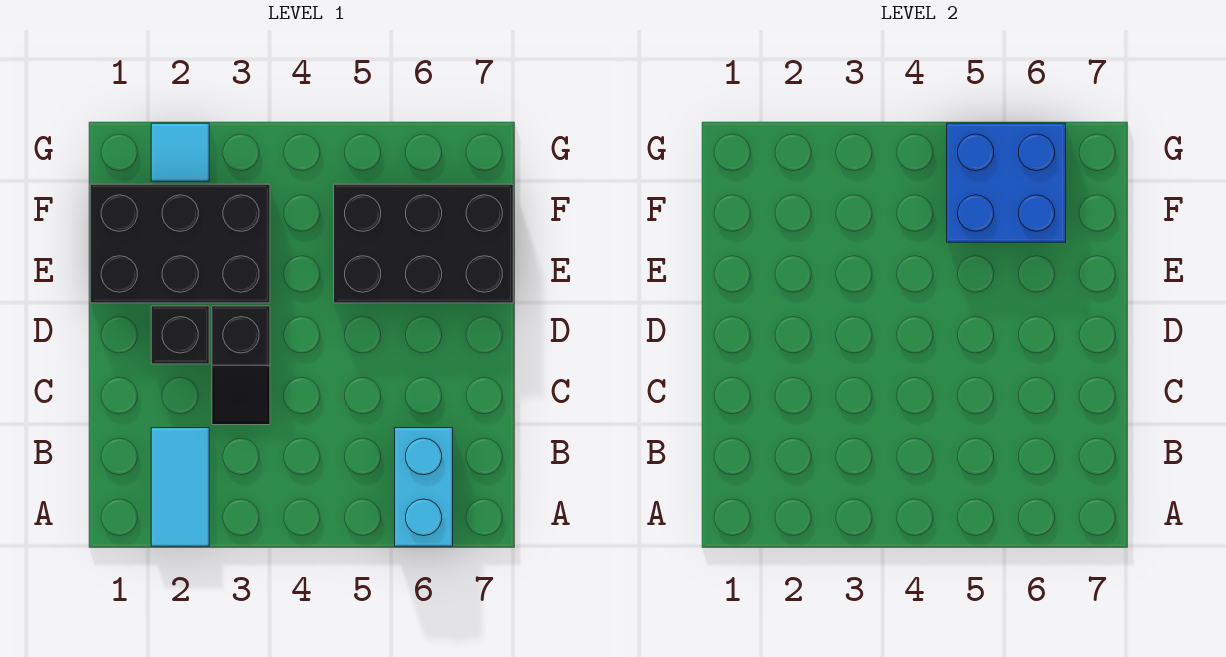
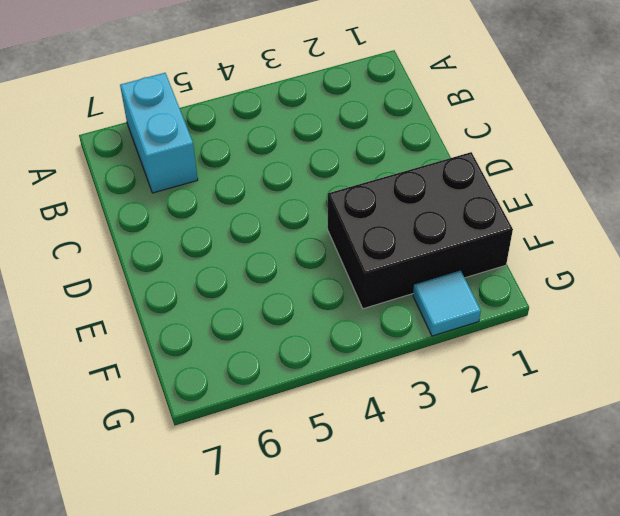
none -> cyan tile A2:B2 level 1
none -> black slope C3:D3 level 1 top D

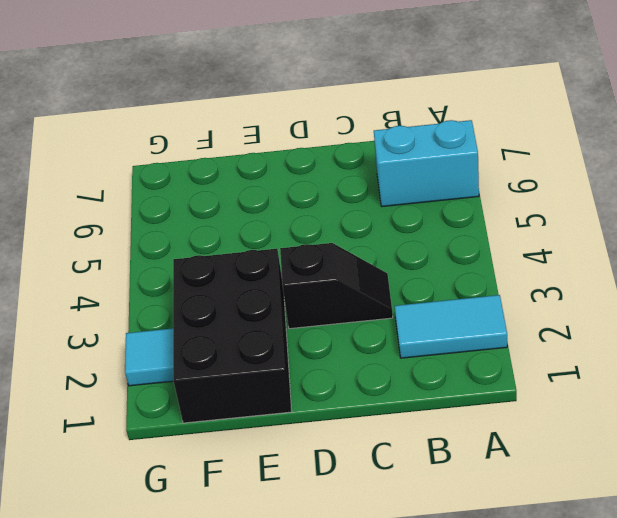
none -> black brick D2 level 1
none -> black brick E5:F7 level 1

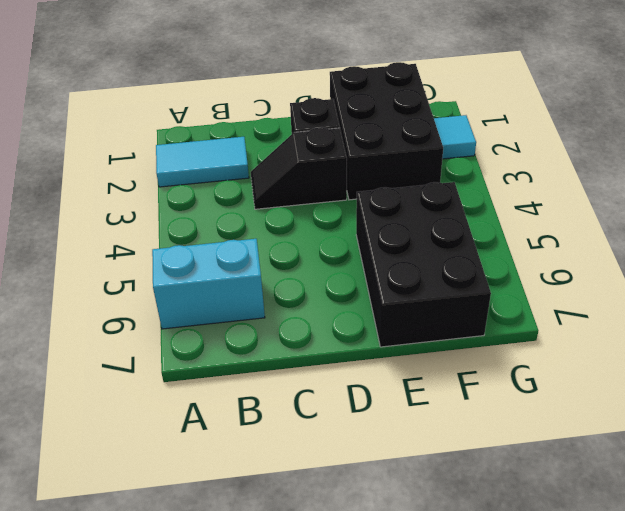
none -> blue brick F5:G6 level 2

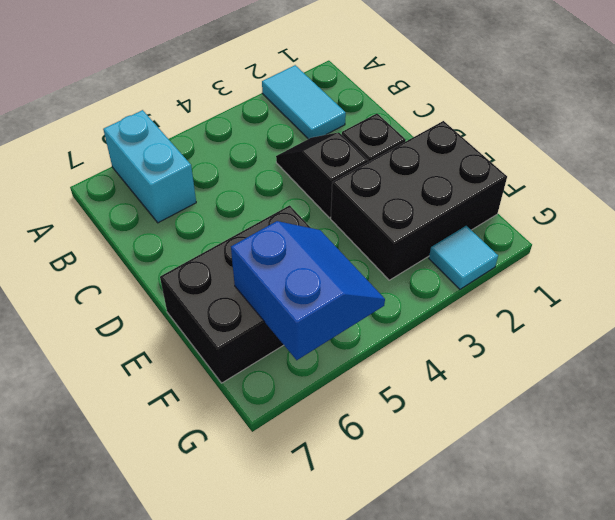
blue slope F5:G6 level 2 top 6 -> blue brick F5:G6 level 2

